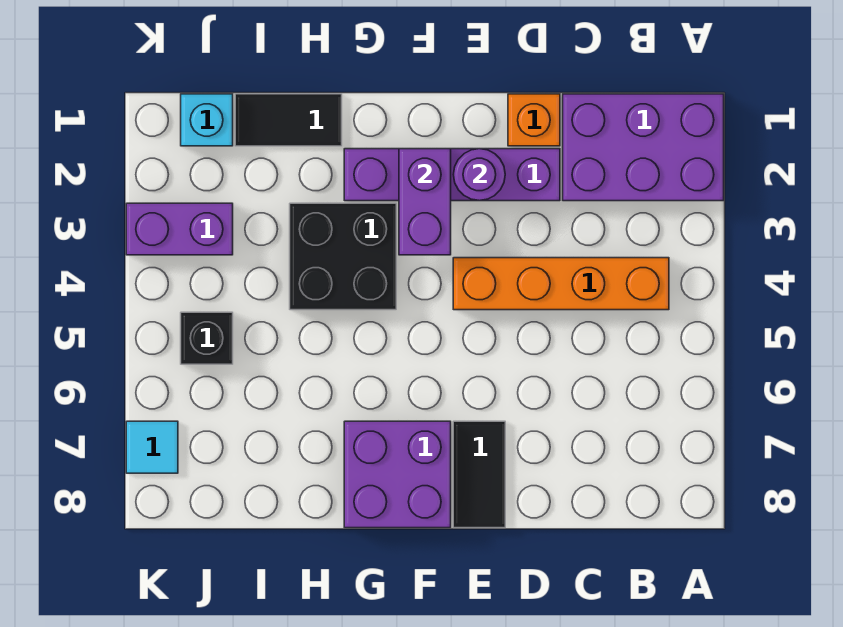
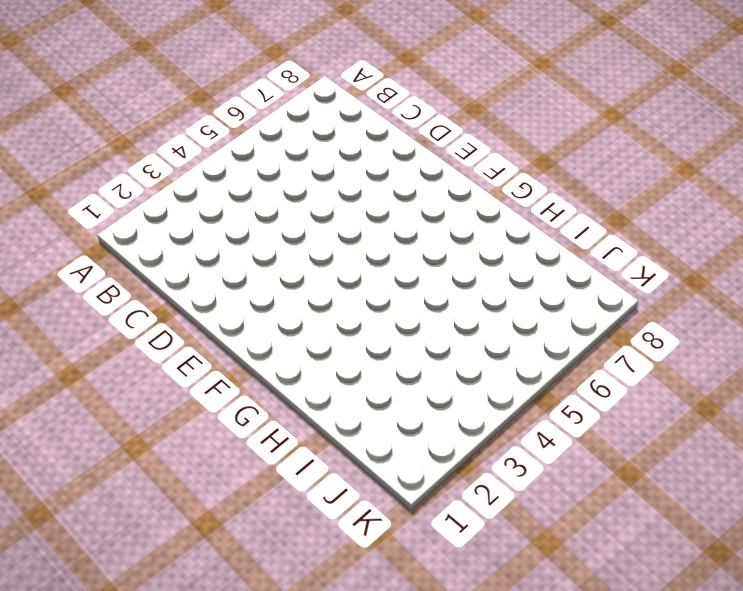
none -> purple brick A1:C2 level 1
none -> orange brick B4:E4 level 1
none -> orange brick D1 level 1

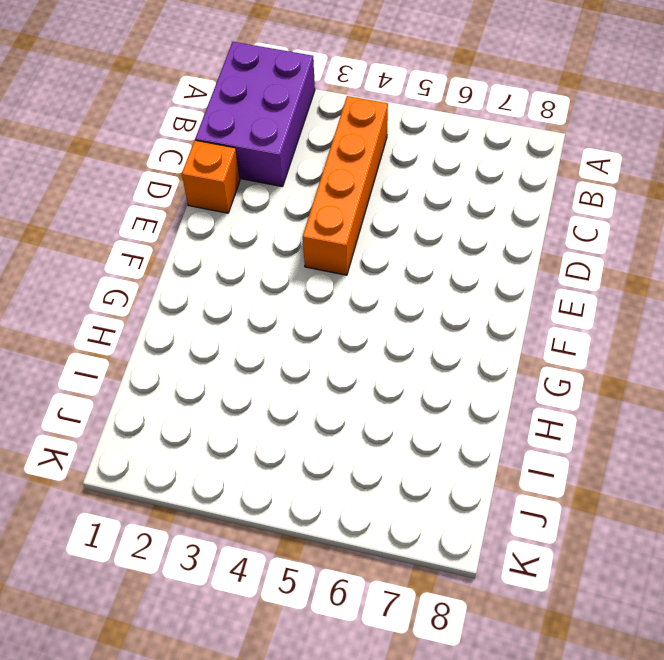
none -> purple brick D2:G2 level 1
none -> black tile E7:E8 level 1
none -> purple brick F7:G8 level 1

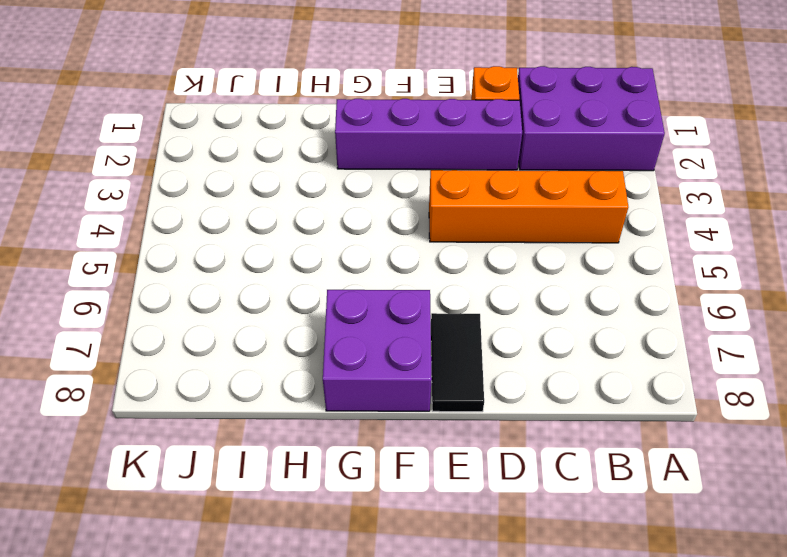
none -> black brick G3:H4 level 1
none -> black tile H1:I1 level 1
none -> cyan brick J1 level 1

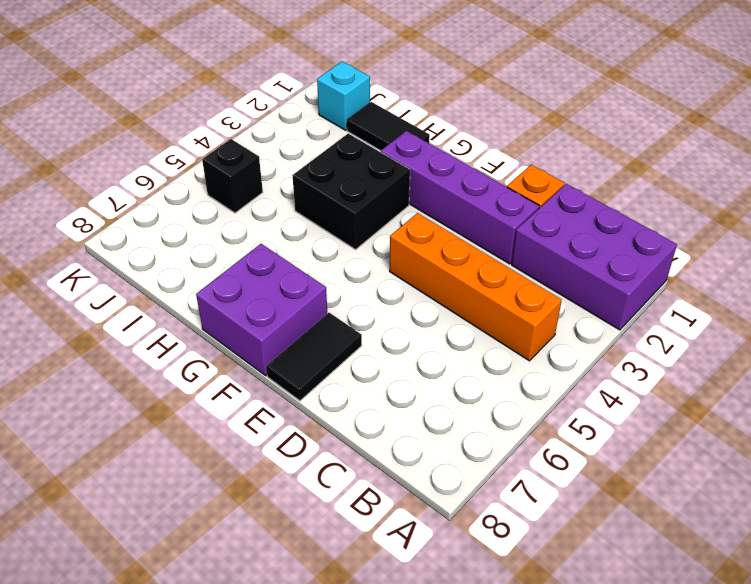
none -> purple brick J3:K3 level 1
none -> cyan tile K7 level 1
none -> purple round brick E2 level 2

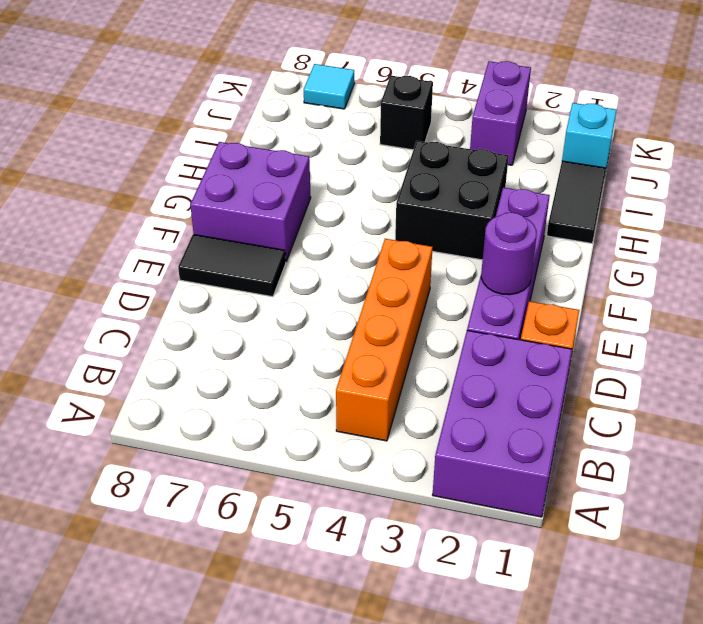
none -> purple brick F2:F3 level 2

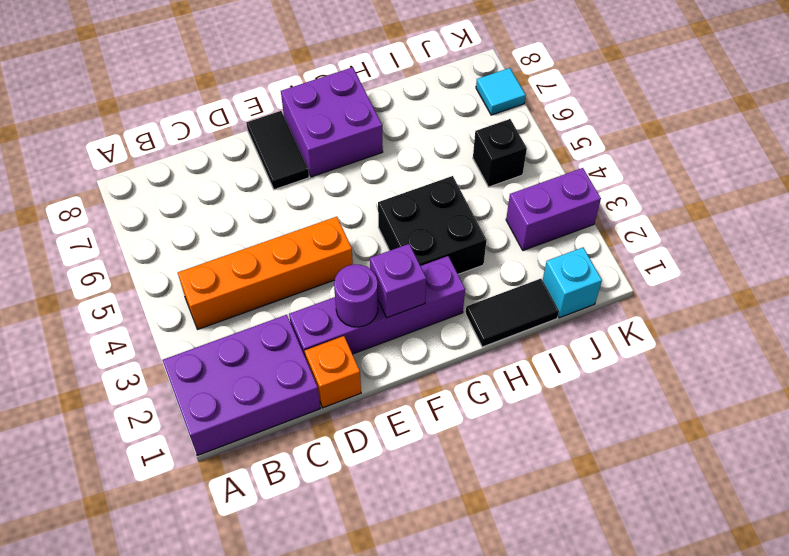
purple brick F2 level 2 -> purple brick F2:F3 level 2

